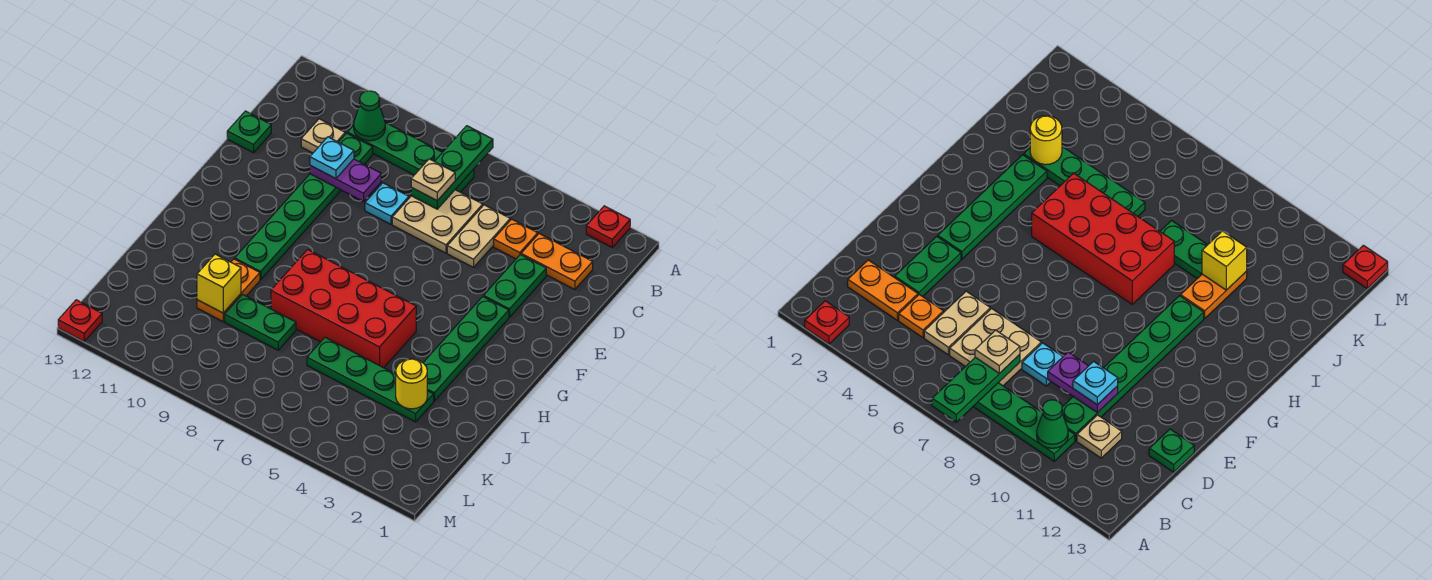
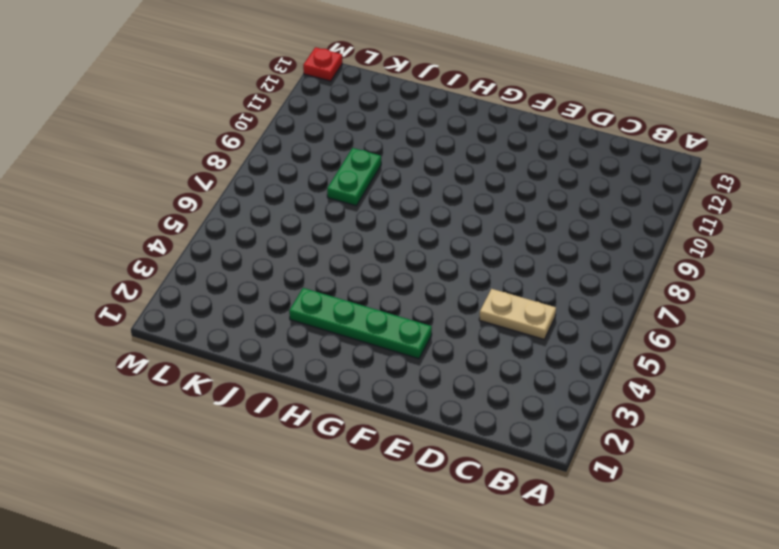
none -> red plate A2 level 1
none -> green plate B7:B10 level 1
none -> orange plate C2:C3 level 1

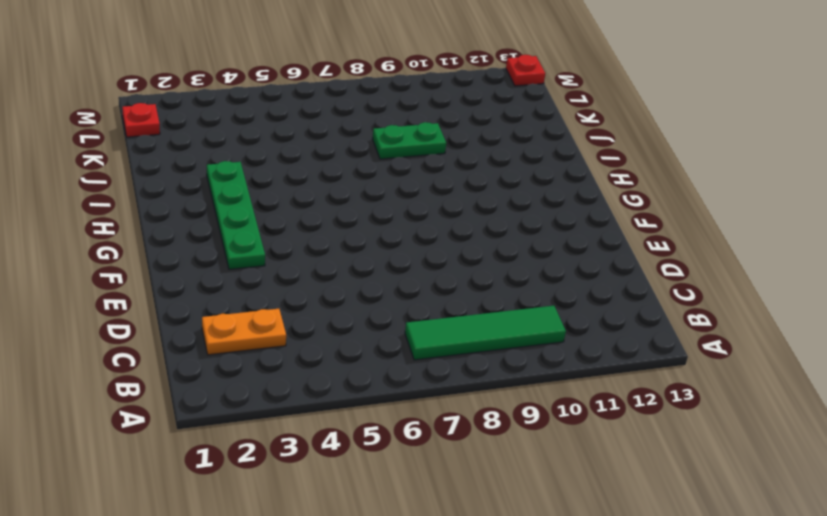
green tile B7:B10 level 1 -> green plate B7:B10 level 1
red plate L1 level 1 -> red plate A2 level 1
none -> orange plate C4 level 1
none -> tan plate C5:D5 level 1
none -> tan plate C6:D7 level 1

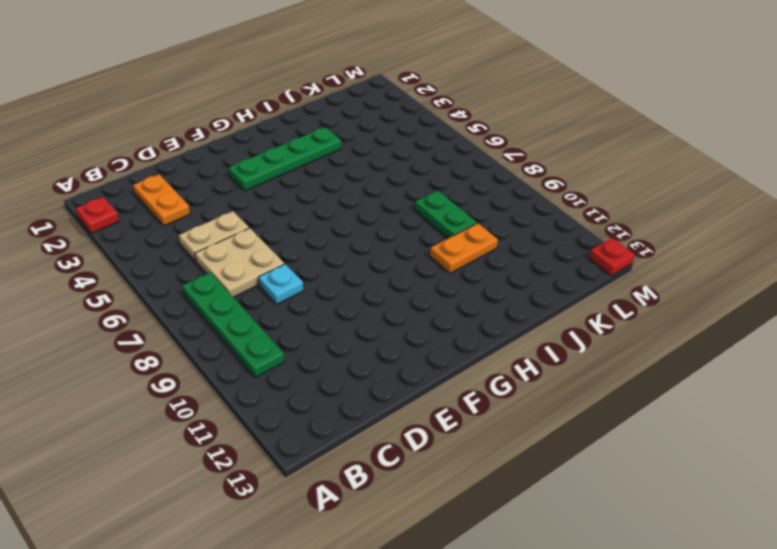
none -> orange plate C4 level 1
none -> green plate C10:H10 level 1
none -> tan plate C11 level 1

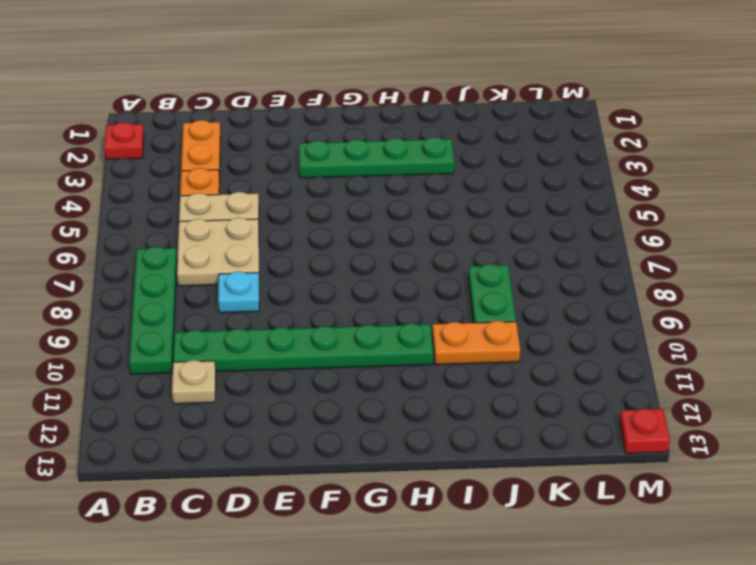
none -> green plate D3:E3 level 1
none -> green plate D13 level 1
none -> red brick H5:I8 level 1

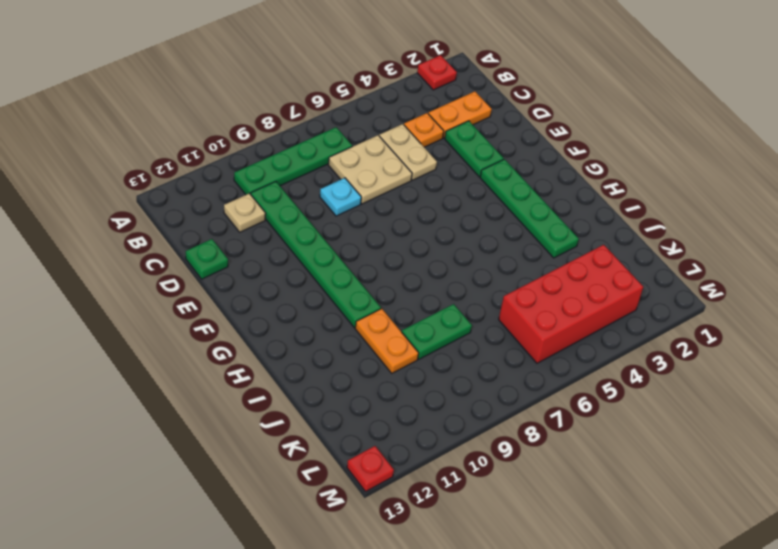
red brick K3:L6 level 1 -> red brick H5:I8 level 1
none -> green plate J3:J6 level 1
none -> green plate A7:C7 level 2
none -> green cone B10 level 2

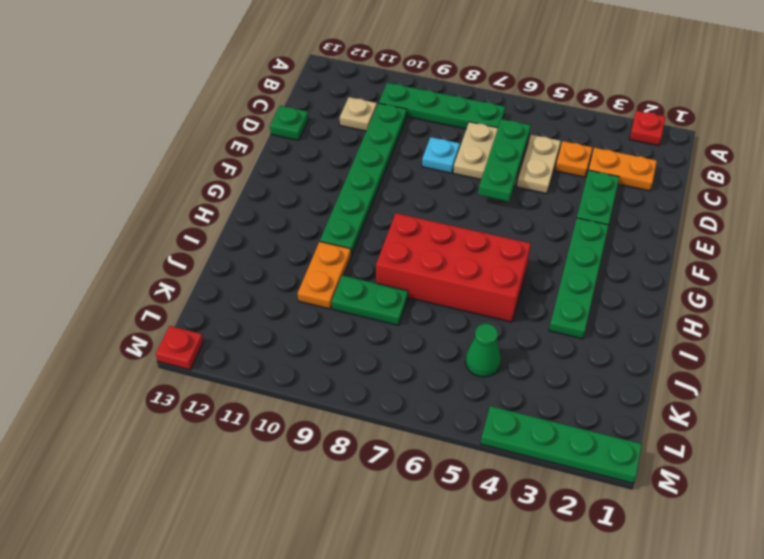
green plate C6:E6 level 2 -> green plate A7:C7 level 2
green cone K5 level 1 -> green cone B10 level 2
green plate M1:M4 level 1 -> green plate J3:J6 level 1
none -> purple plate D9:D10 level 2
none -> yellow round brick J3 level 2
none -> yellow brick J10 level 2

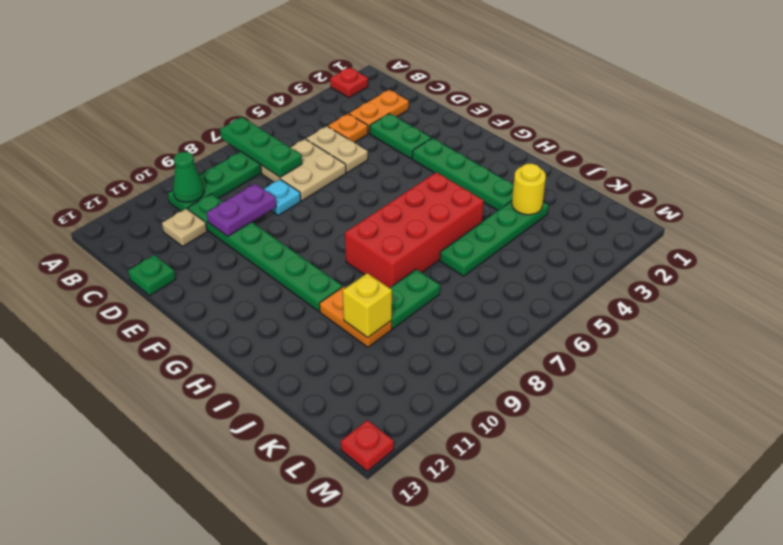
none -> tan plate C7 level 3
none -> cyan plate D10 level 3

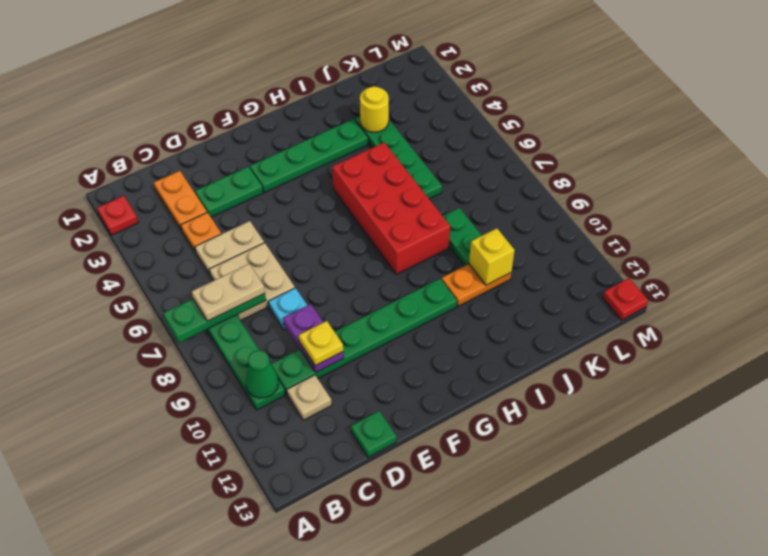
tan plate B7:C7 level 3 -> tan plate C7 level 3
yellow plate D10 level 3 -> cyan plate D10 level 3

